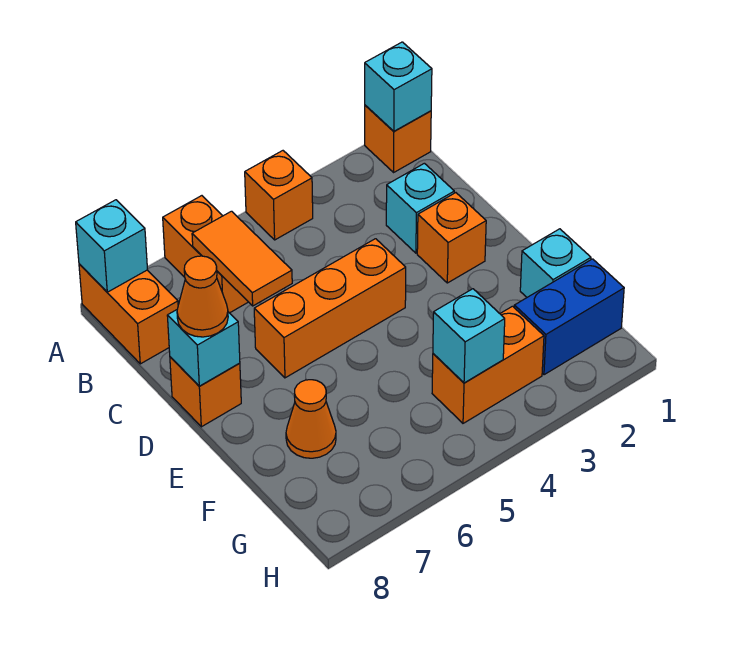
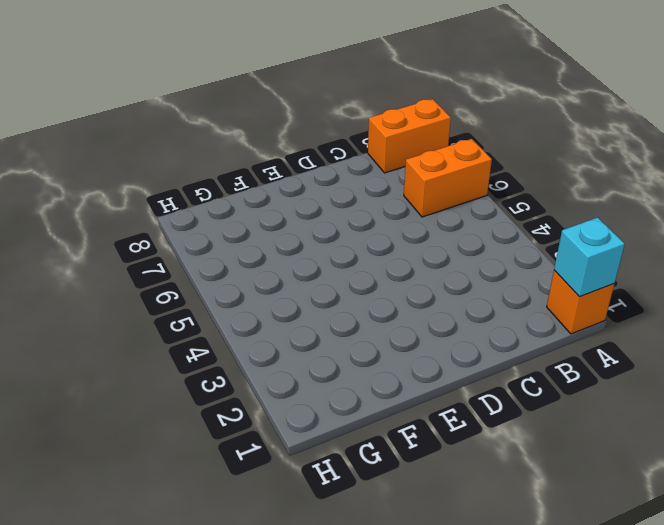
none -> orange brick A4 level 1
none -> cyan brick C2 level 1
none -> orange brick D2 level 1

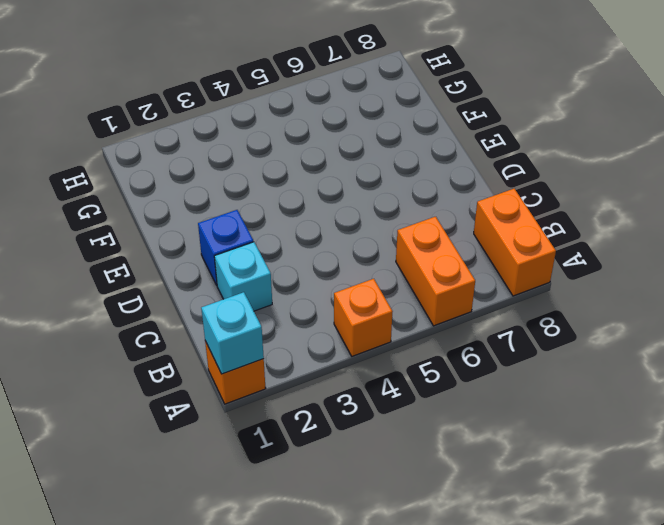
blue brick D2 level 1 -> orange brick D2 level 1
none -> orange brick D4:D6 level 1
none -> orange brick D8 level 1
none -> cyan brick F1 level 1

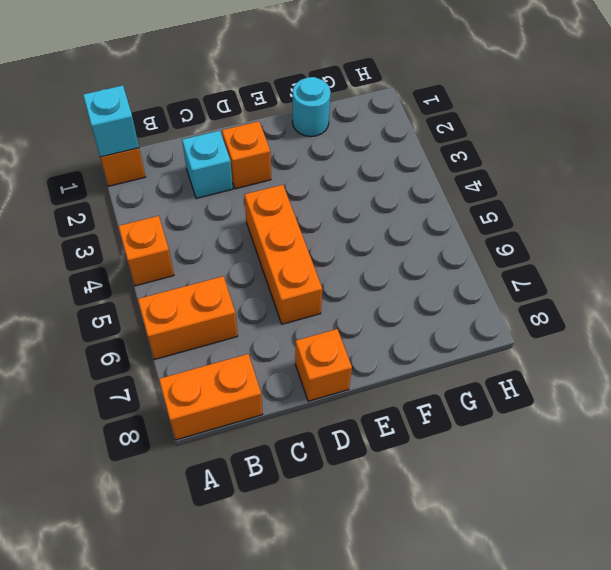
cyan round brick F1 level 1 -> cyan brick F1 level 1
none -> orange cone F7 level 1
none -> blue brick G1:G2 level 1
none -> orange brick G3:G4 level 1

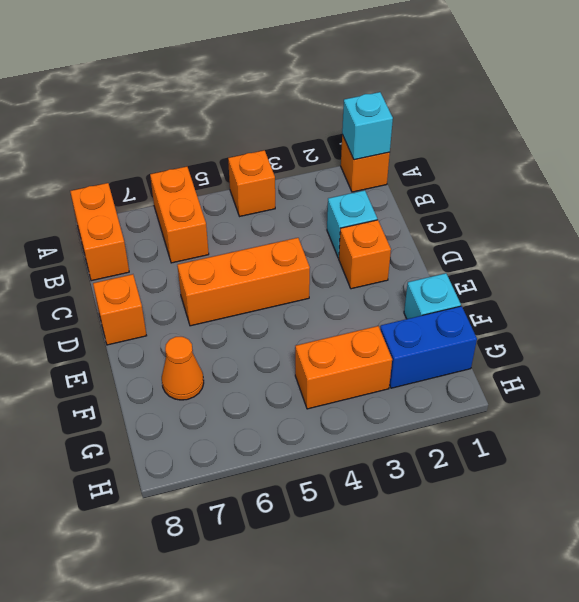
none -> cyan brick A8 level 2
none -> orange tile B6:C6 level 2
none -> cyan brick D8 level 2

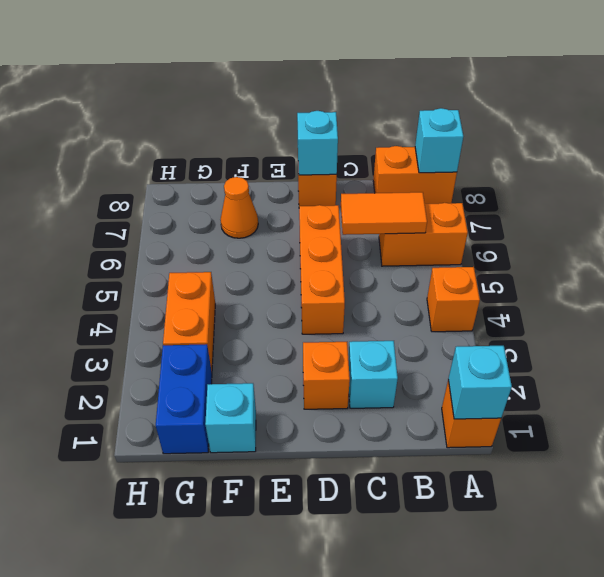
none -> cyan brick G4 level 2
none -> orange cone D8 level 3

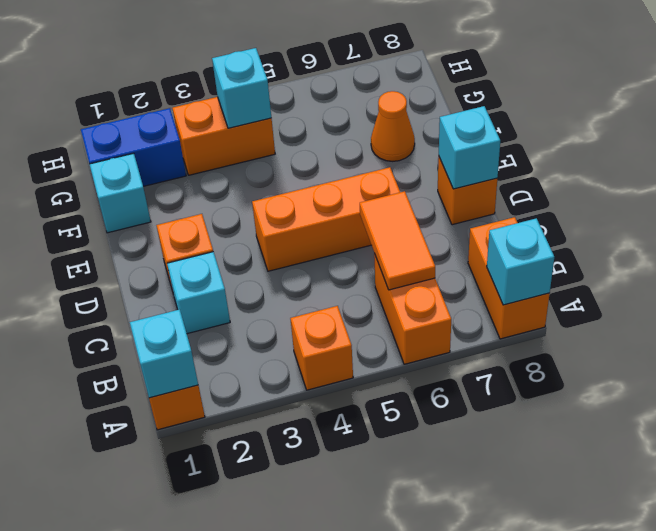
none -> orange cone D8 level 3

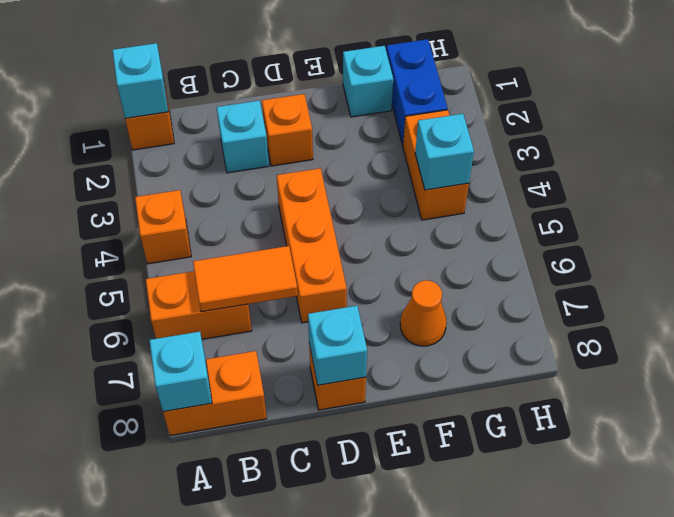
none -> orange cone D8 level 3

